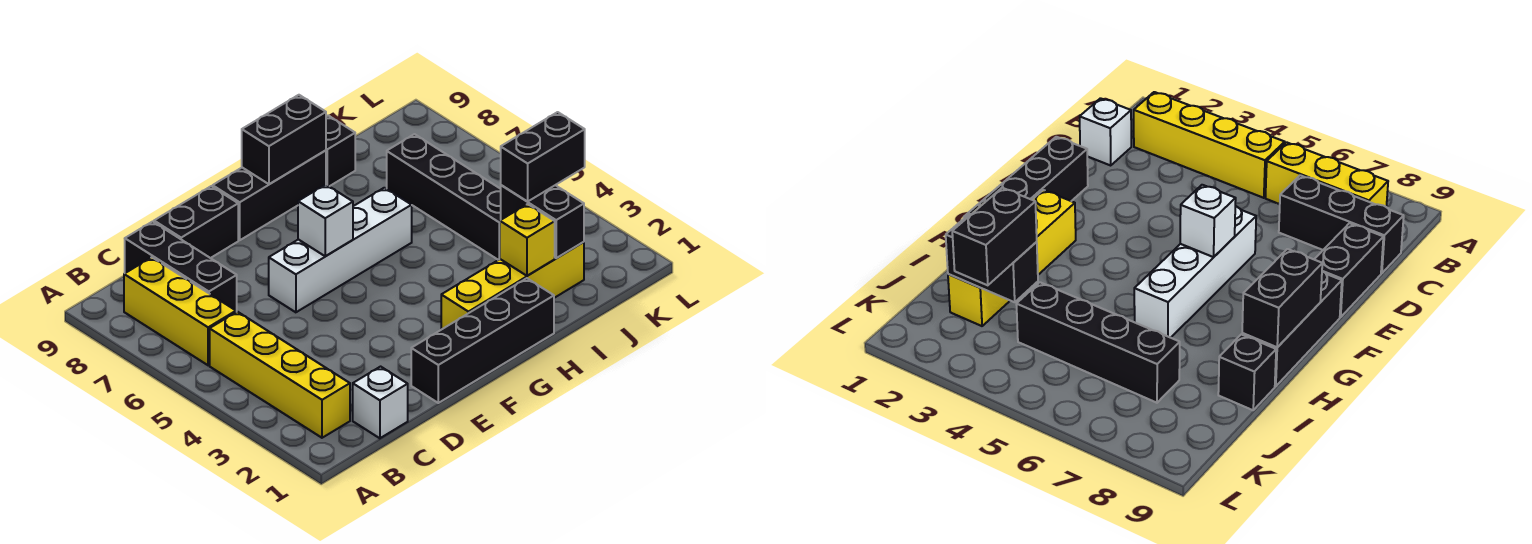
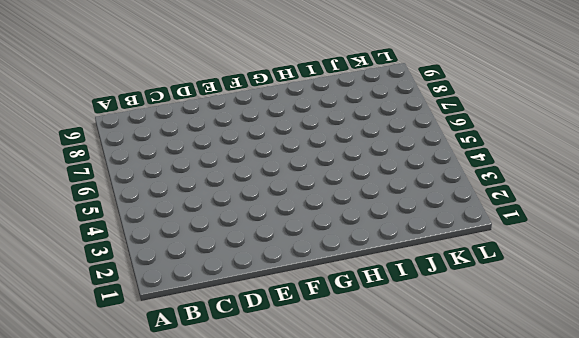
none -> yellow brick B2:B5 level 1
none -> yellow brick B6:B8 level 1
none -> white brick C1 level 1

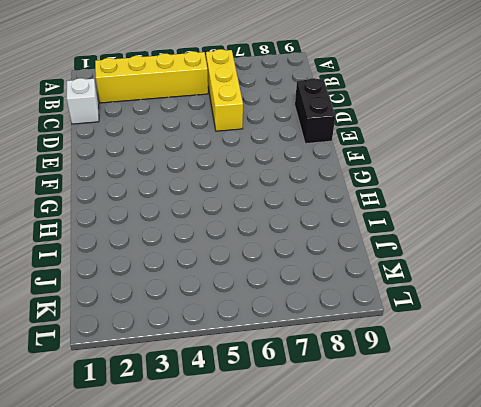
yellow brick B6:D6 level 1 -> yellow brick B6:B8 level 1
none -> black brick C7:C9 level 1
none -> black brick E1:H1 level 1
none -> white brick E6:H6 level 1

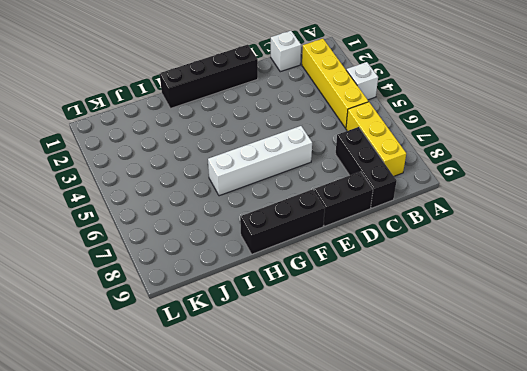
white brick A4 level 1 -> white brick F6 level 2
none -> yellow brick G2:J2 level 1
none -> black brick I9 level 1
none -> black brick J4:J7 level 1

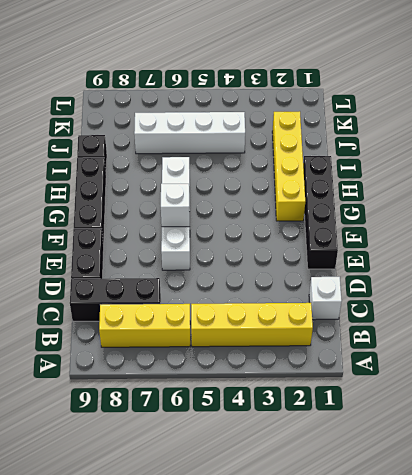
white brick J4:J7 level 1 -> black brick J4:J7 level 1
none -> black brick G9:H9 level 2
none -> yellow brick I2 level 2
none -> black brick J2:J3 level 2

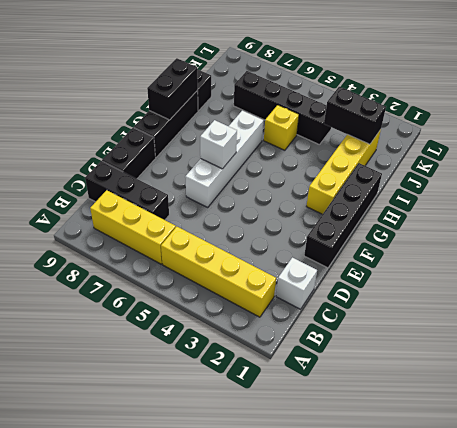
yellow brick I5 level 1 -> yellow brick I2 level 2
none -> black brick J3:K3 level 3

